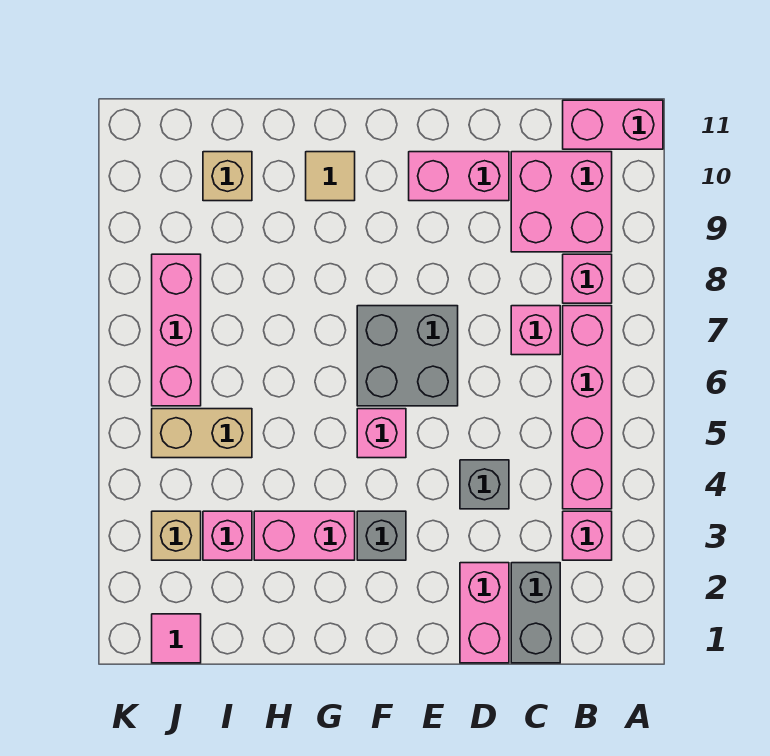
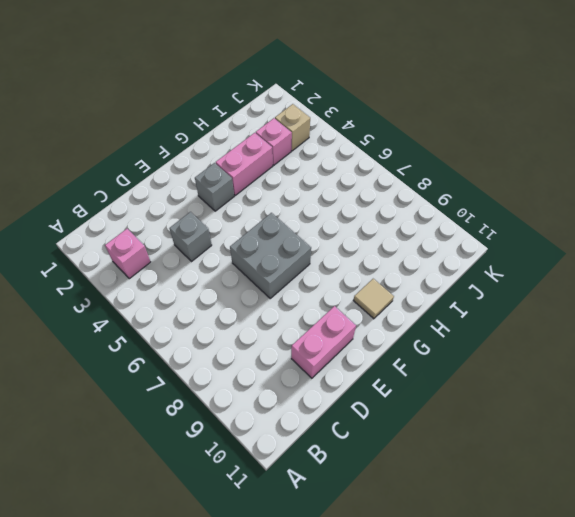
none -> pink brick A11:B11 level 1
none -> pink brick B4:B7 level 1
none -> pink brick B8 level 1

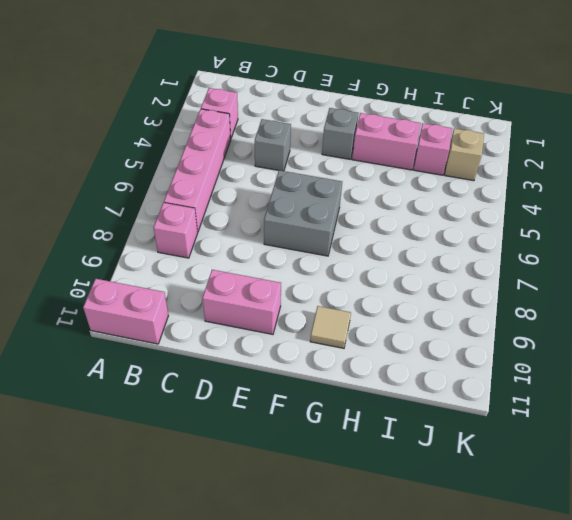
none -> pink brick B9:C10 level 1
none -> grey brick C1:C2 level 1
none -> pink brick C7 level 1

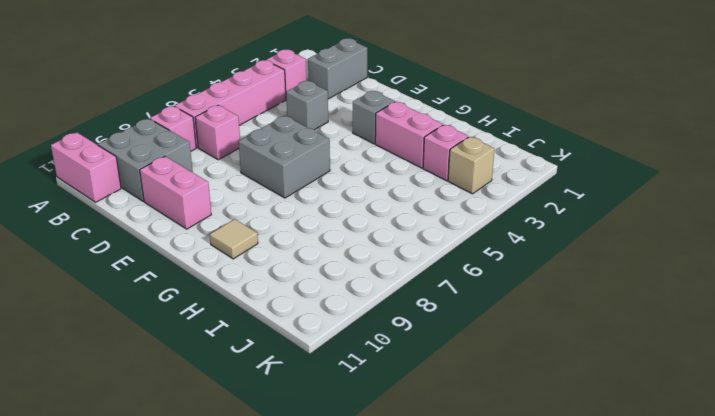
grey brick B9:C10 level 1 -> pink brick B9:C10 level 1
none -> pink brick D1:D2 level 1
none -> pink brick F5 level 1
none -> tan brick I5:J5 level 1

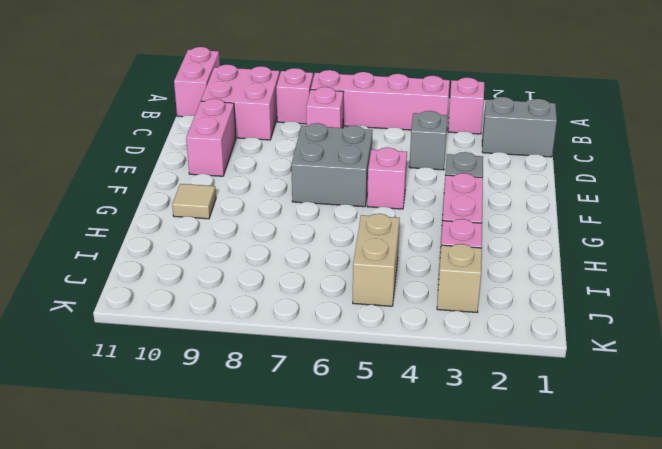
none -> pink brick D1:D2 level 1
none -> tan brick I10 level 1
none -> pink tile J1 level 1

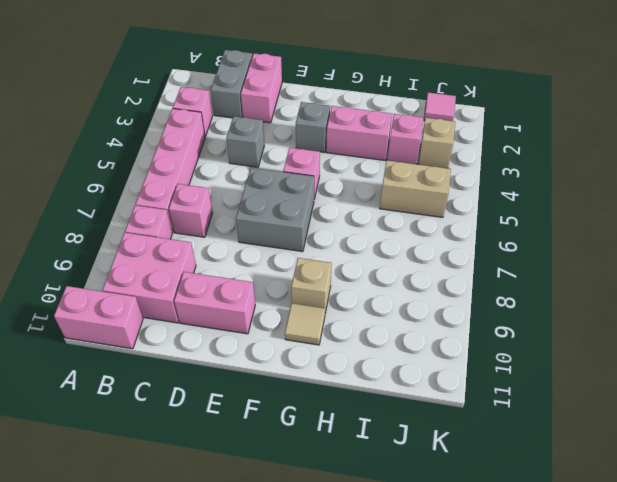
tan brick G9 level 1 -> tan brick I10 level 1
none -> pink brick J6:J8 level 1

